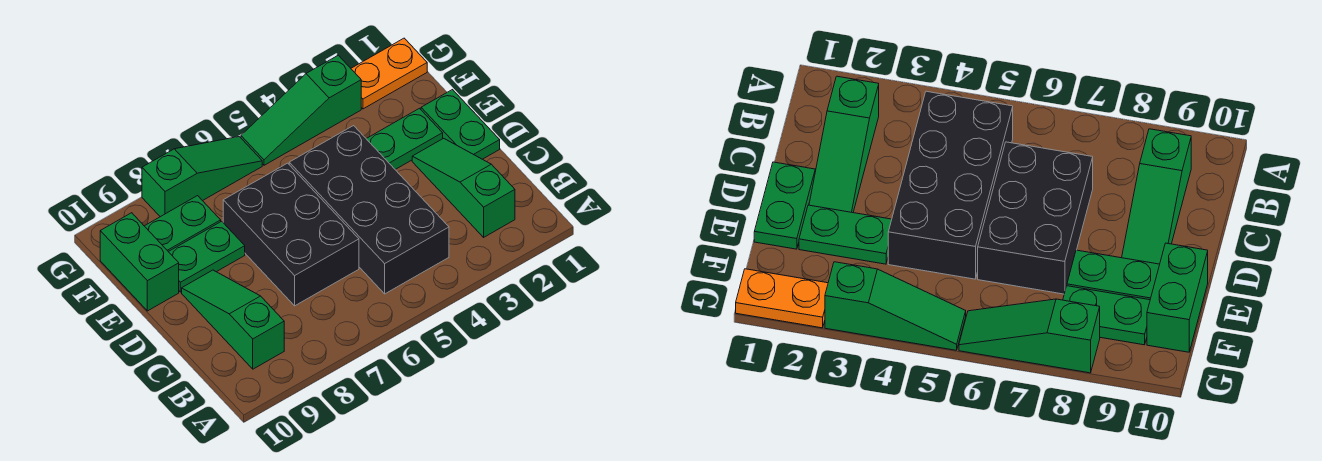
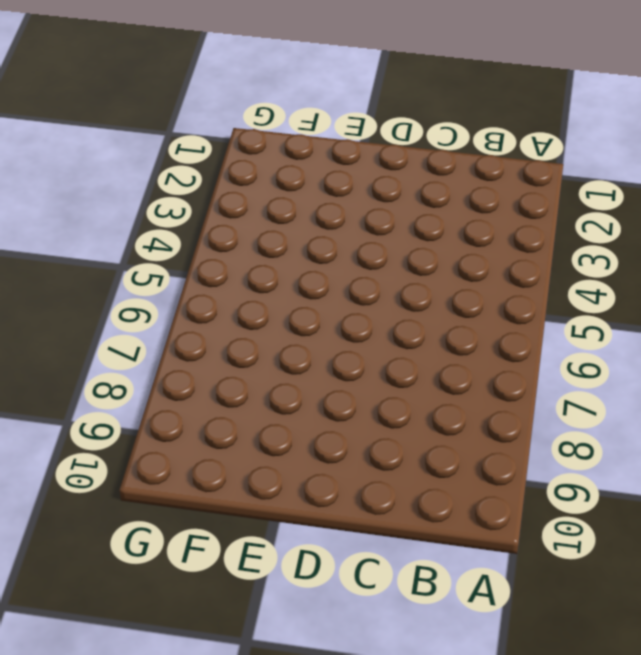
none -> green slope B2:D2 level 1 top B
none -> black brick B4:E5 level 1
none -> green slope B9:D9 level 1 top B

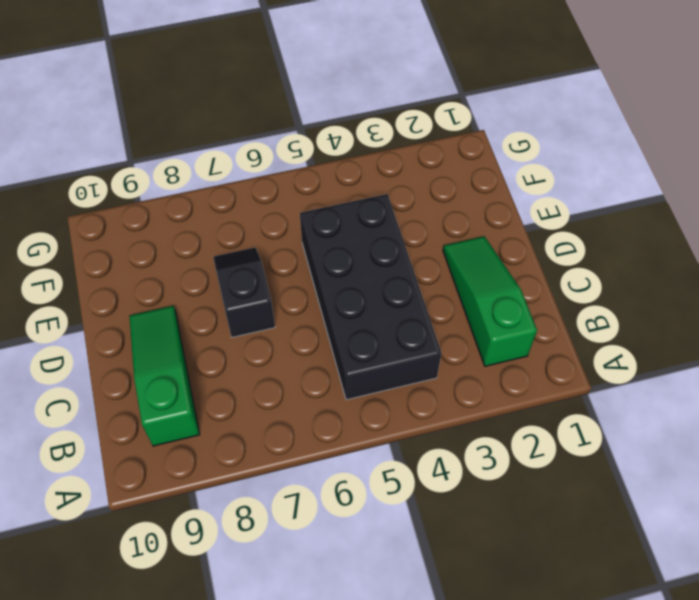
black slope D7:E7 level 1 top D -> black brick C6:E7 level 1
none -> green plate D1:E1 level 1
none -> green plate E2:E3 level 1
none -> green plate E8:E9 level 1

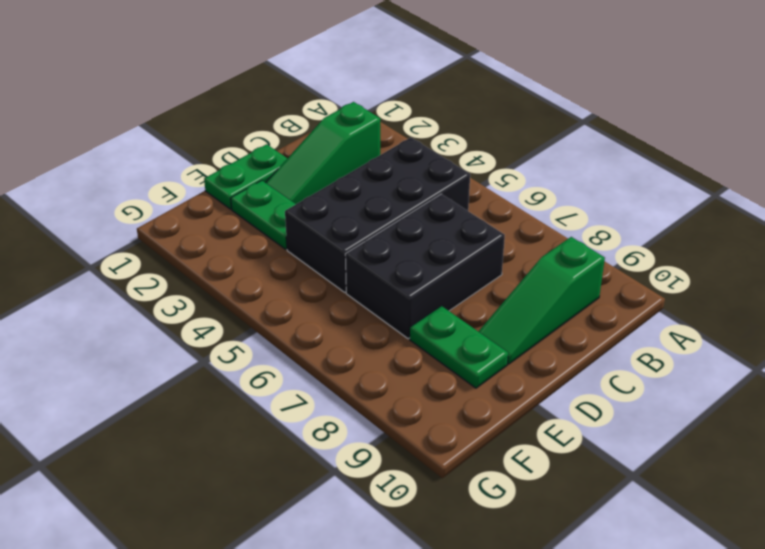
none -> green brick E10:F10 level 1
none -> green plate F8:F9 level 1
none -> orange plate G1:G2 level 1

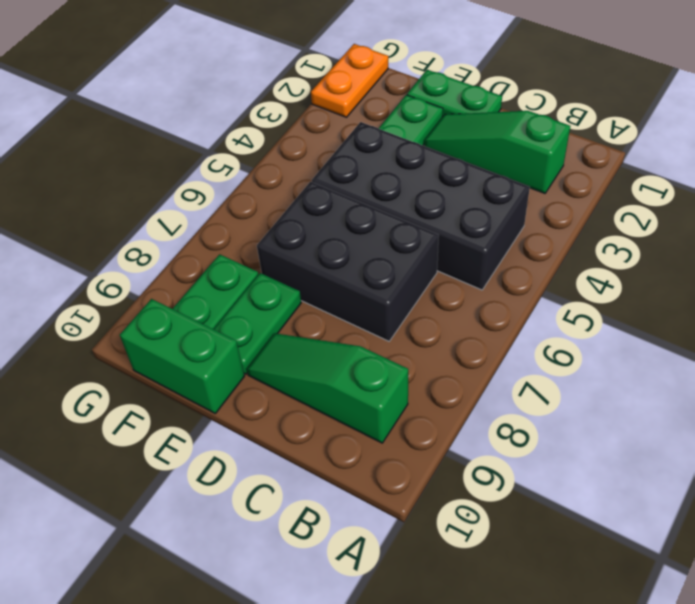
none -> green slope G3:G5 level 1 top 3
none -> green slope G6:G8 level 1 top 8

